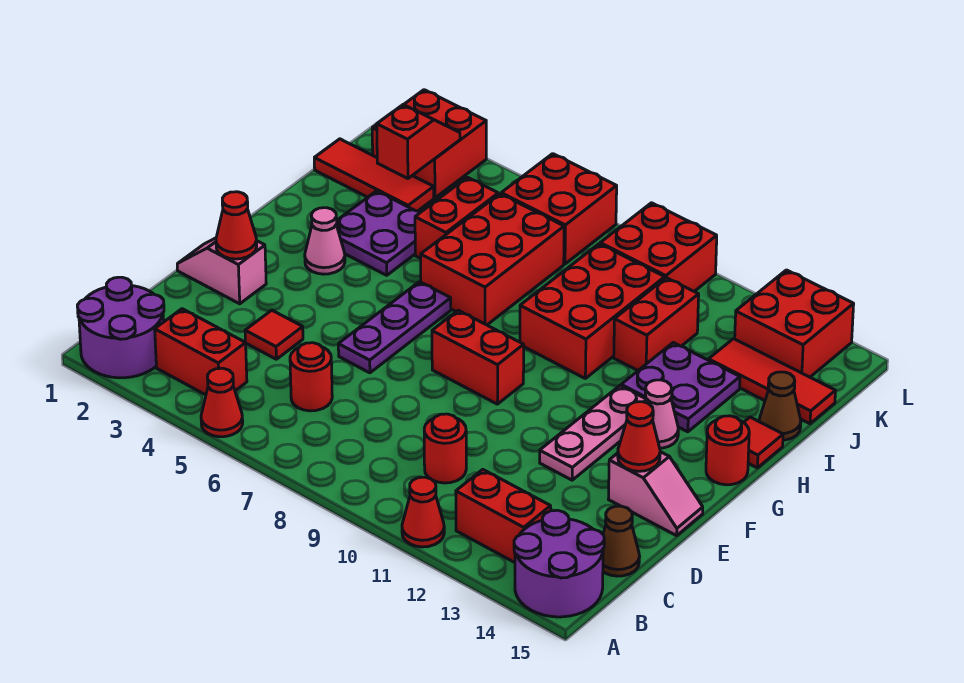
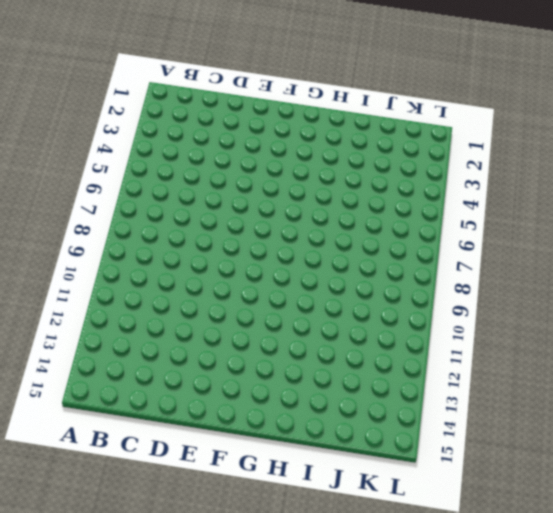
none -> purple round brick A1:B2 level 1
none -> red cone A5 level 1
none -> red cone A11 level 1
none -> purple round brick A14:B15 level 1

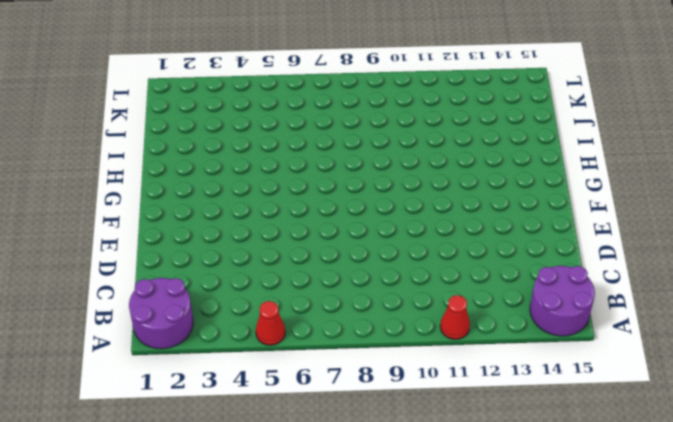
none -> red brick B3:B4 level 1
none -> red brick B12:B13 level 1
none -> red round brick C6 level 1
none -> red round brick C10 level 1

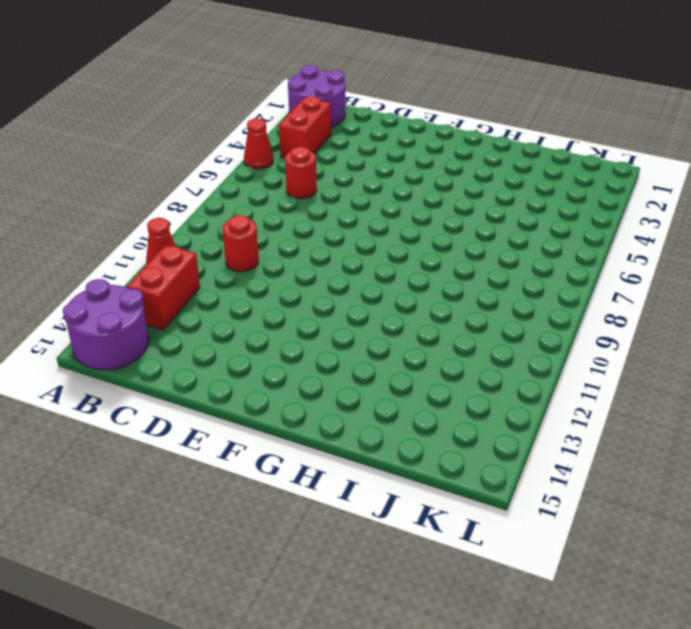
none -> brown cone C15 level 1
none -> red tile D4 level 1
none -> pink slope E1:E2 level 1 top 2
none -> purple plate E6:G6 level 1

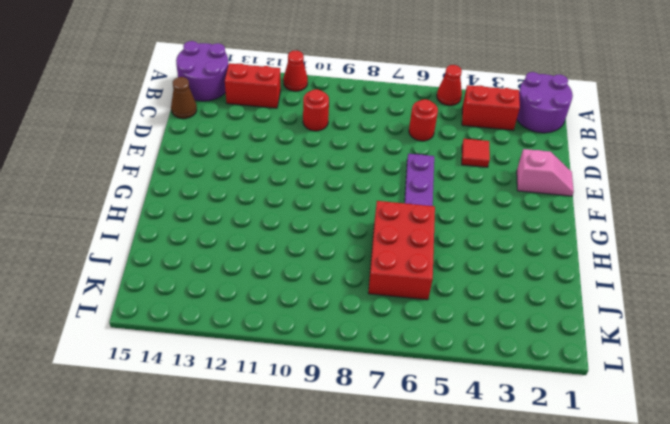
none -> pink plate E12:G12 level 1
none -> pink slope E14:E15 level 1 top 14
none -> red brick F8:F9 level 1
none -> pink cone G3 level 1

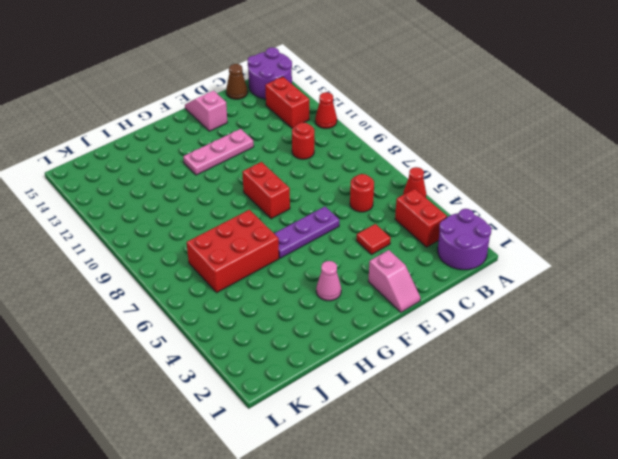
none -> pink cone G13 level 1
none -> red round brick G15 level 1
none -> purple plate H3:I4 level 1
none -> red brick H9:J10 level 1

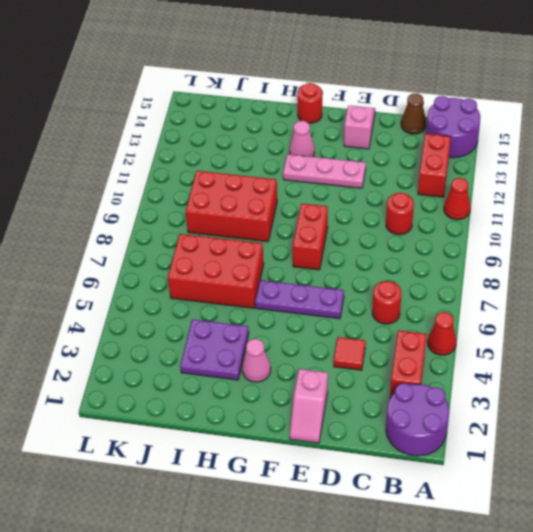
none -> purple plate H12:I13 level 1
none -> red tile H15 level 1
none -> red brick I5:J5 level 1
none -> red brick I11:J11 level 1

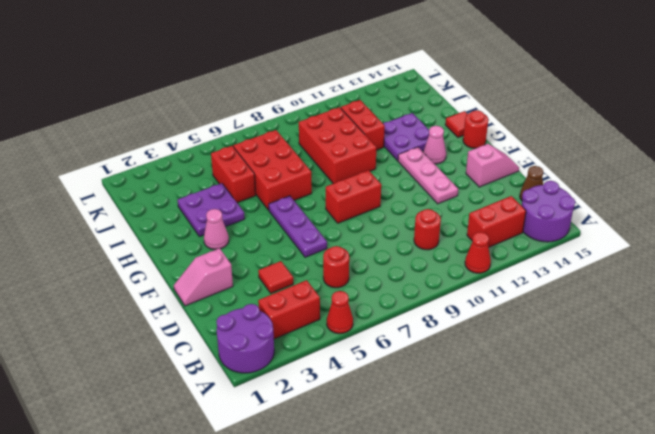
none -> brown cone I15 level 1
none -> red tile J1:J3 level 1
none -> red tile J13:J15 level 1
none -> red brick K2:L3 level 1

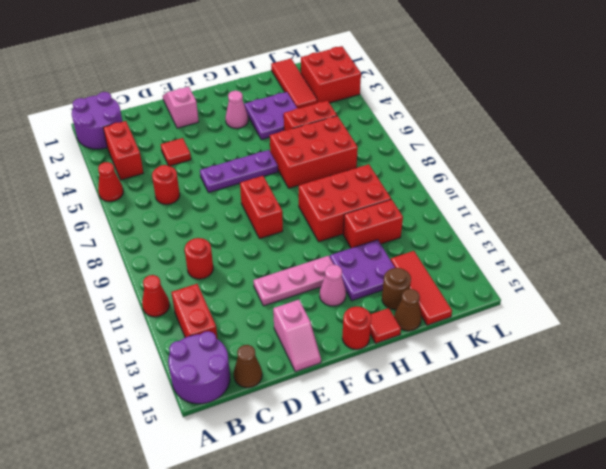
brown round brick I14 level 1 -> none
none -> red brick K6:L7 level 1
none -> red brick K9:L10 level 1
none -> red brick K13:L14 level 1
none -> red cone E2 level 2

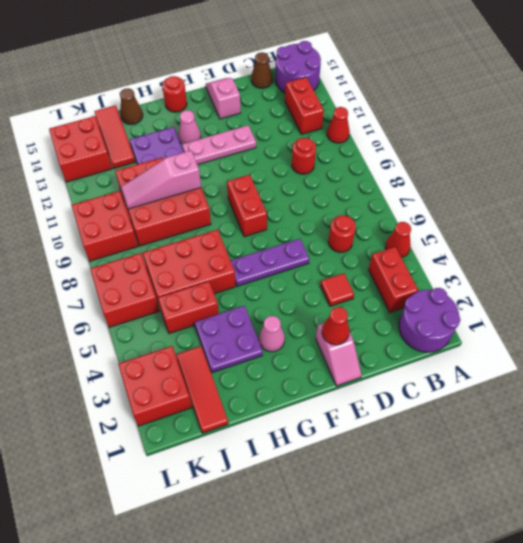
pink slope H10:J10 level 2 top H -> none
none -> red tile H15 level 1
none -> red cone E14 level 2
none -> red slope J3:K3 level 2 top J

